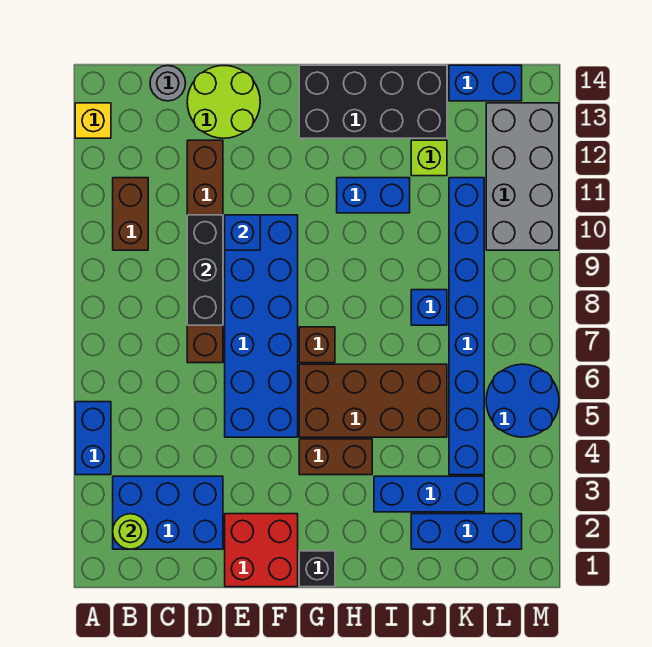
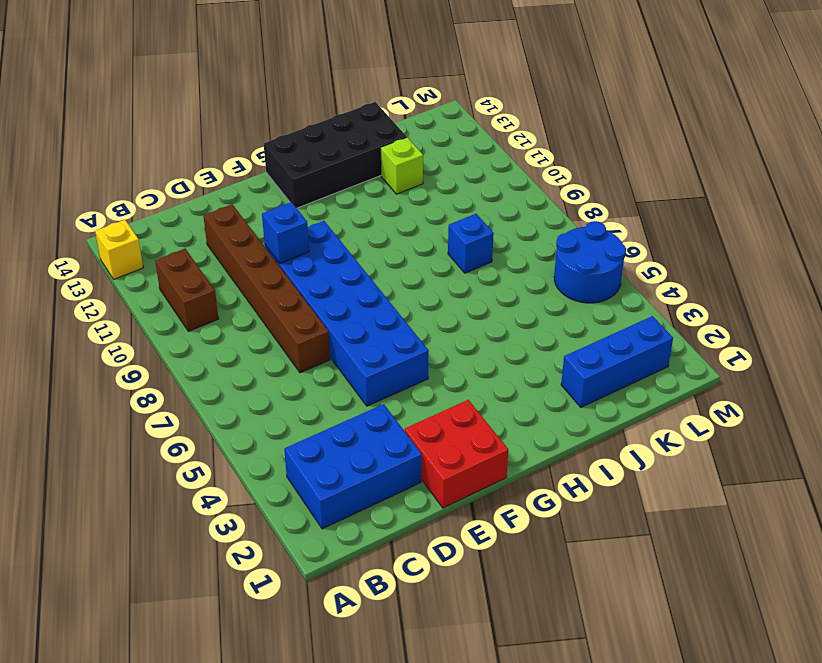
none -> blue brick A4:A5 level 1
none -> grey round brick C14 level 1
none -> lime round brick D13:E14 level 1

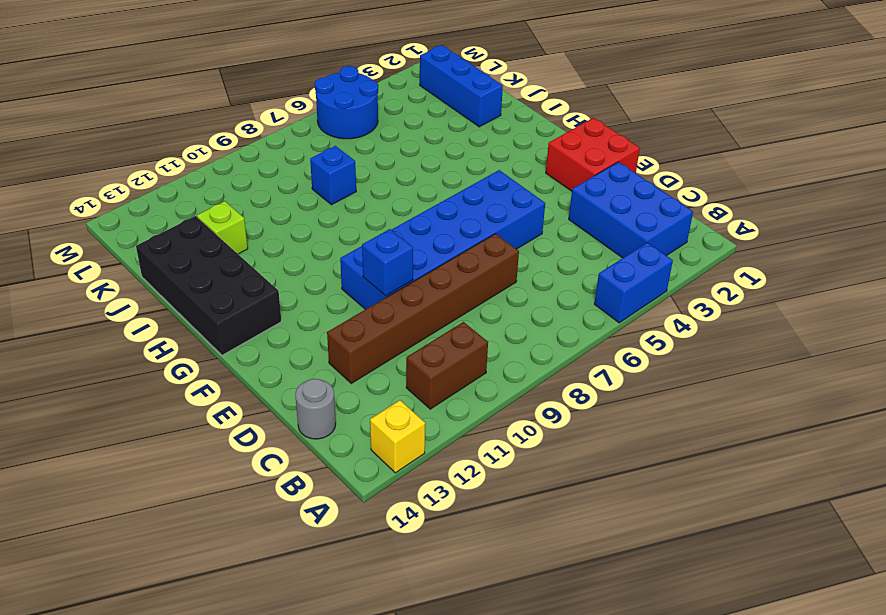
none -> lime round brick D13:E14 level 1
none -> black brick G1 level 1
none -> brown brick G4:H4 level 1

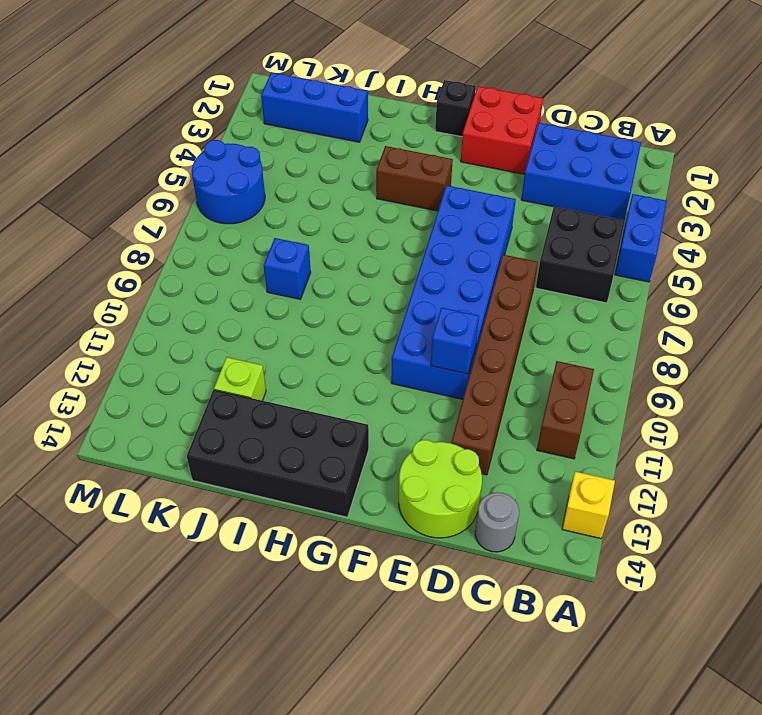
black brick B5:C6 level 1 -> none
none -> brown brick G5:J6 level 1
none -> brown brick G7 level 1
none -> blue brick H11:I11 level 1

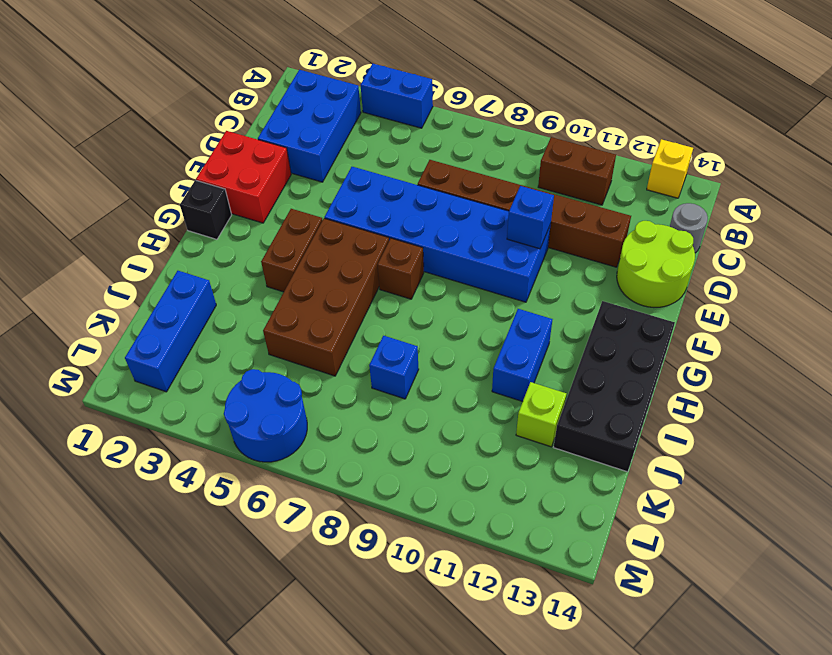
none -> blue brick I3:K3 level 1
none -> blue brick K4:K11 level 1
none -> blue brick K14:L14 level 1

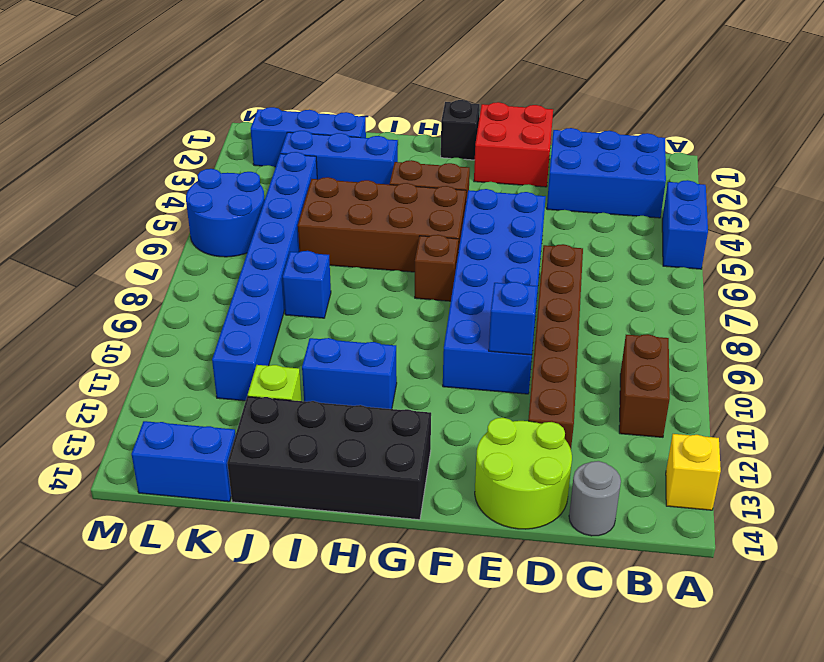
none -> grey brick L10:M13 level 1
none -> lime round brick B2 level 2
none -> black brick D8:D10 level 2

